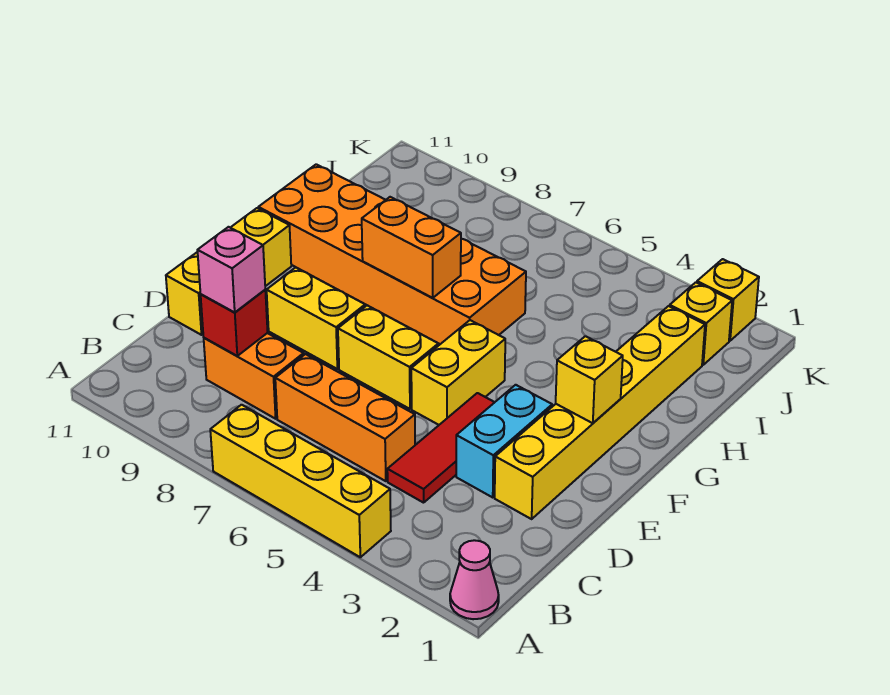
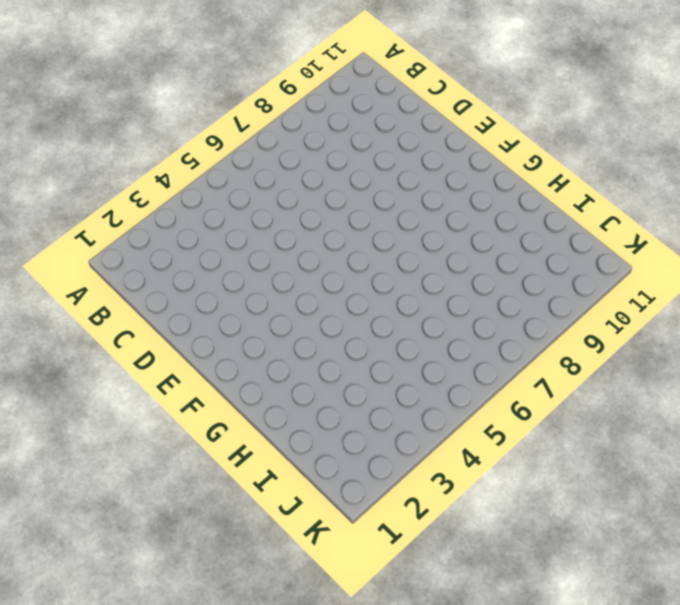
none -> pink cone A1 level 1
none -> yellow brick A4:A7 level 1
none -> red tile C4:E4 level 1

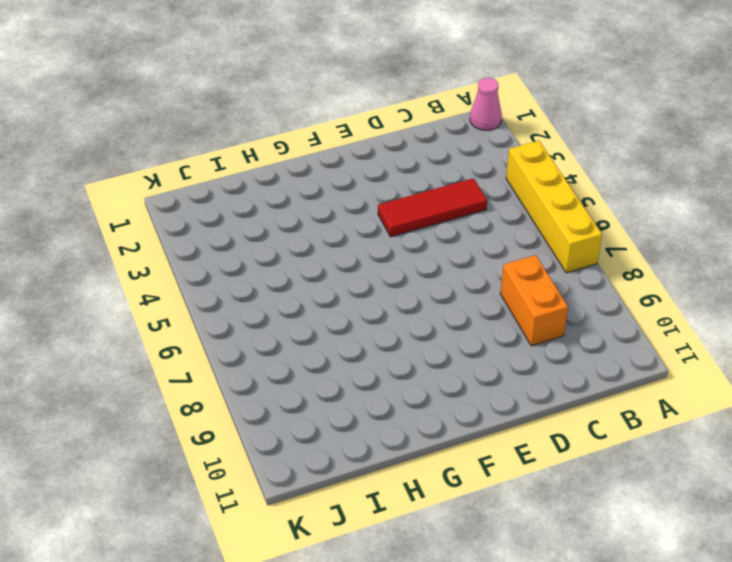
none -> orange brick C5:C7 level 1
none -> yellow brick D2:I2 level 1
none -> cyan brick D3:E3 level 1

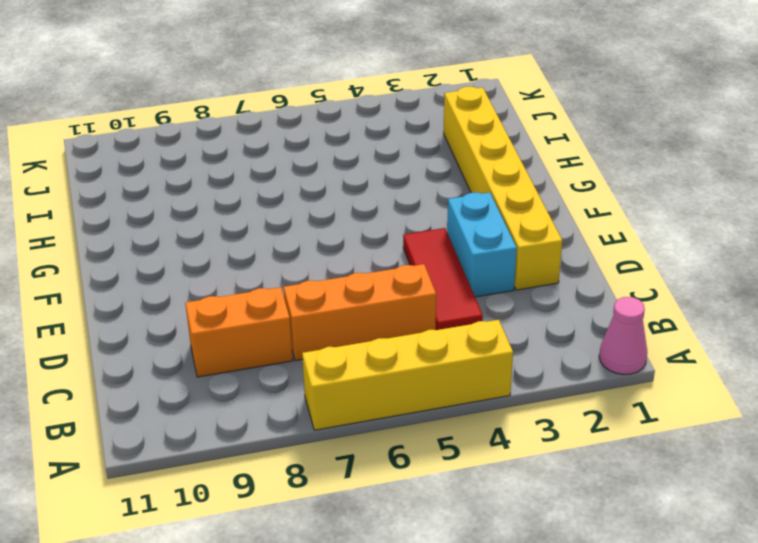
none -> yellow brick D11:F11 level 1
none -> yellow brick E5:F5 level 1
none -> yellow brick E6:E7 level 1

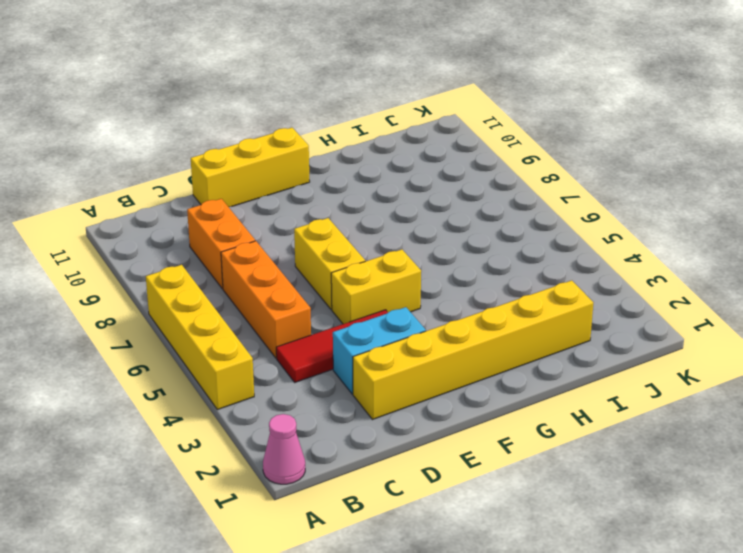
none -> yellow brick E8:E9 level 1
none -> orange brick G6:H11 level 1
none -> yellow brick J2 level 1

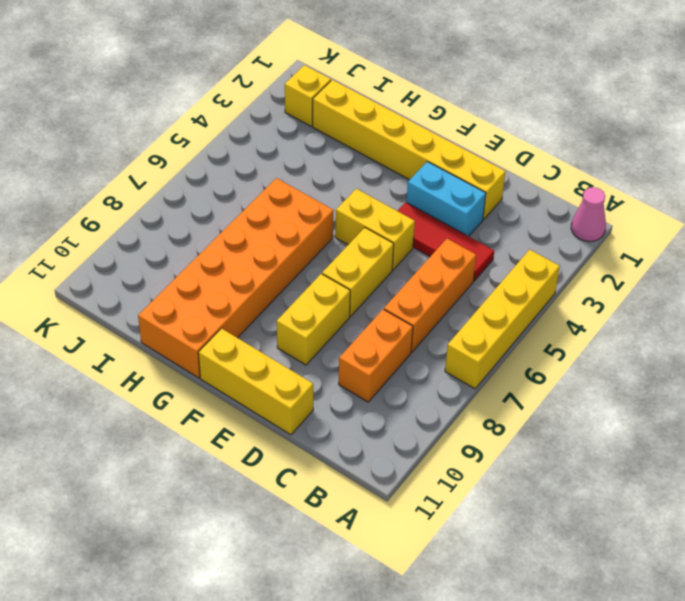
none -> yellow brick K2 level 1
none -> red brick C9 level 2
none -> yellow brick F2 level 2

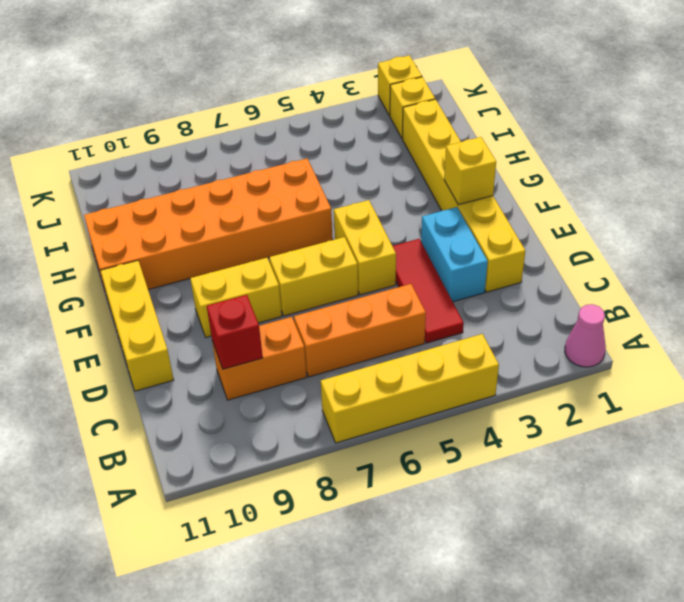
none -> orange brick G7:G8 level 2
none -> pink brick C9 level 3

